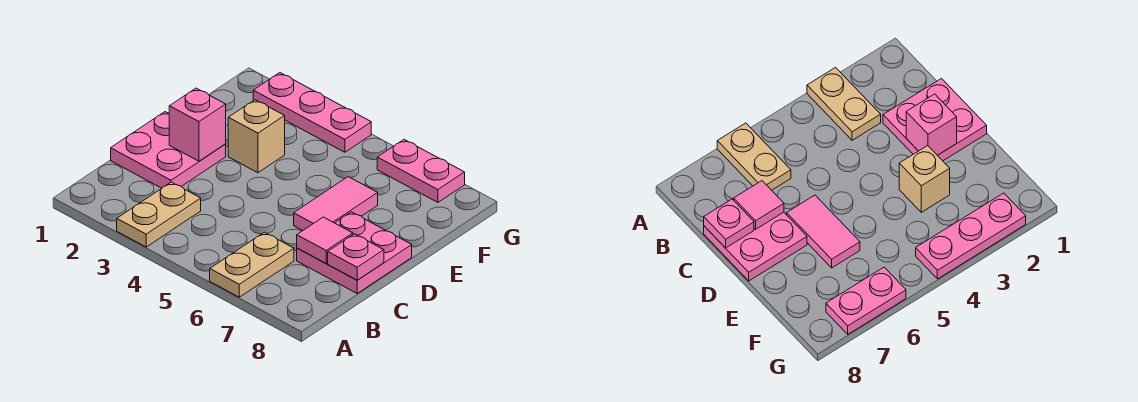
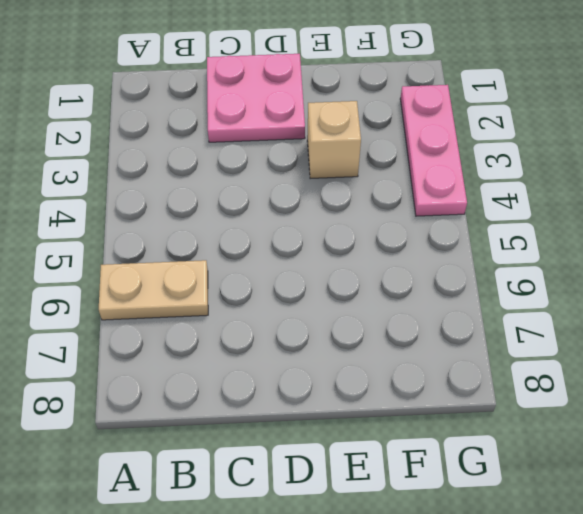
none -> tan plate A3:B3 level 1
none -> pink plate C7:D8 level 1

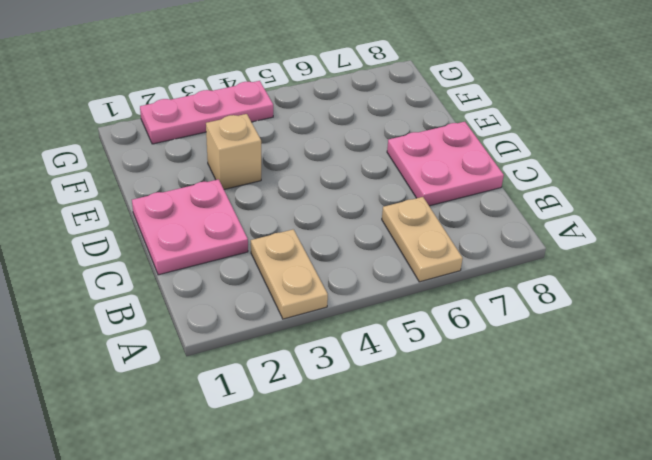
none -> pink tile D6:E6 level 1
none -> pink plate G6:G7 level 1

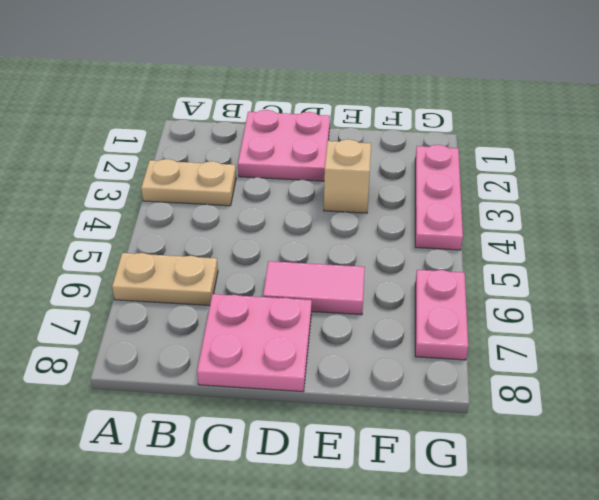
none -> pink tile C7 level 2
none -> pink plate C8 level 2

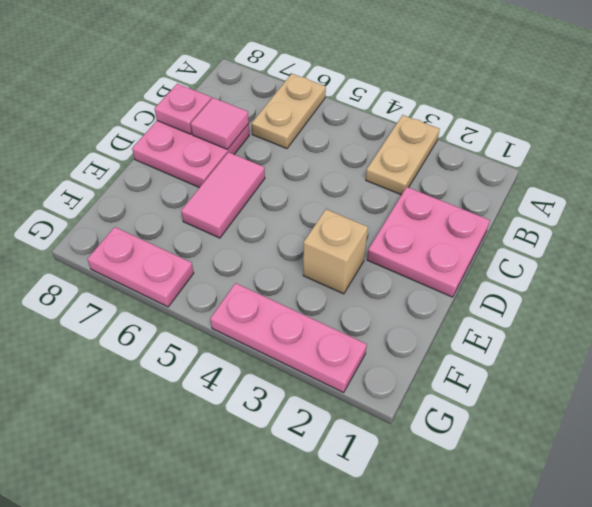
none -> pink brick D2 level 2

